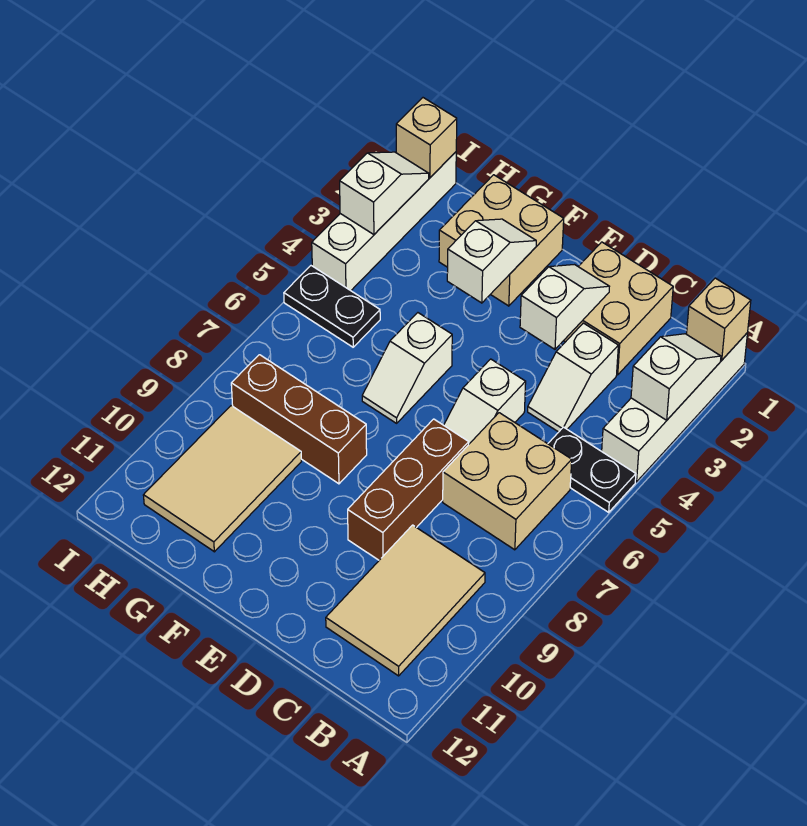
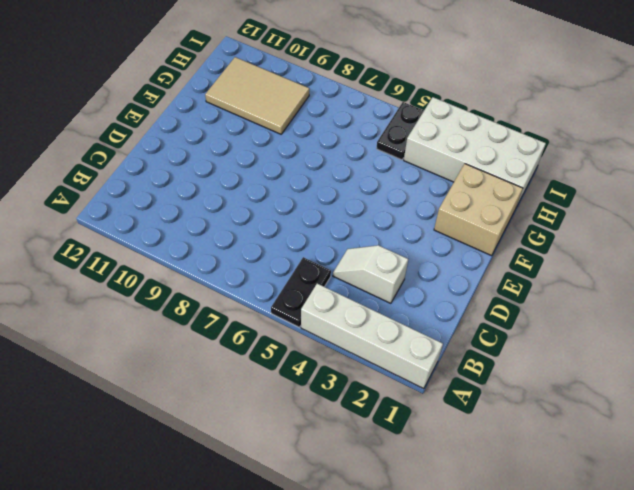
white brick H1:I4 level 1 -> white brick I1:I4 level 1
none -> tan brick B6:C7 level 1
none -> tan tile B9:C11 level 1
none -> tan brick C1:D2 level 1

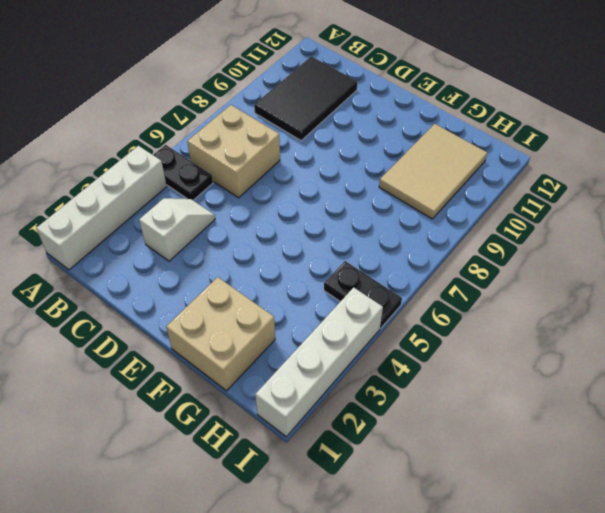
black tile B9:C11 level 1 -> tan tile B9:C11 level 1
none -> tan brick C1:D2 level 1
none -> white slope D5:D6 level 1 top 5
none -> brown brick D7:D9 level 1

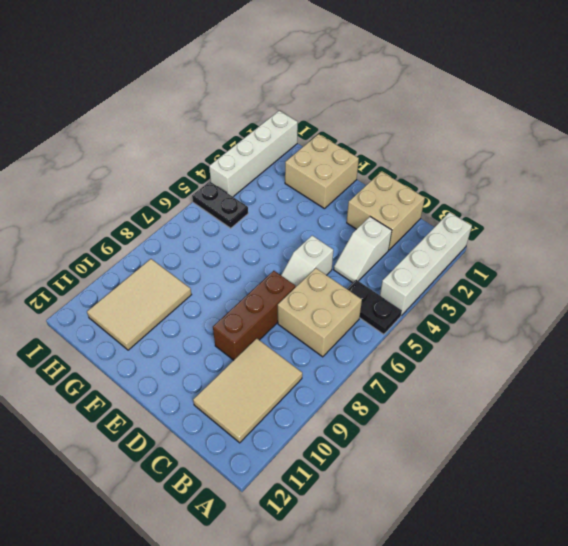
none -> white slope F5:F6 level 1 top 5
none -> brown brick F8:H8 level 1
none -> tan brick A1 level 2

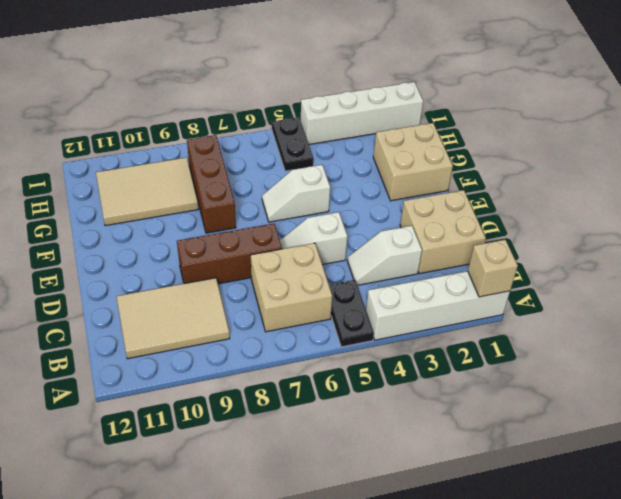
none -> white slope A2:A3 level 2 top 3
none -> white slope D2:D3 level 2 top 3
none -> white slope F2:F3 level 2 top 3

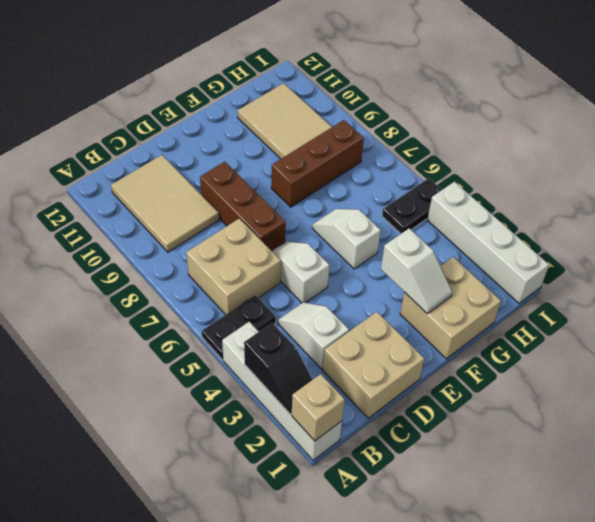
black slope A2:A3 level 2 top 3 -> white slope A2:A3 level 2 top 3
none -> white slope D2:D3 level 2 top 3
none -> tan brick I1 level 2
none -> white slope I2:I3 level 2 top 3

